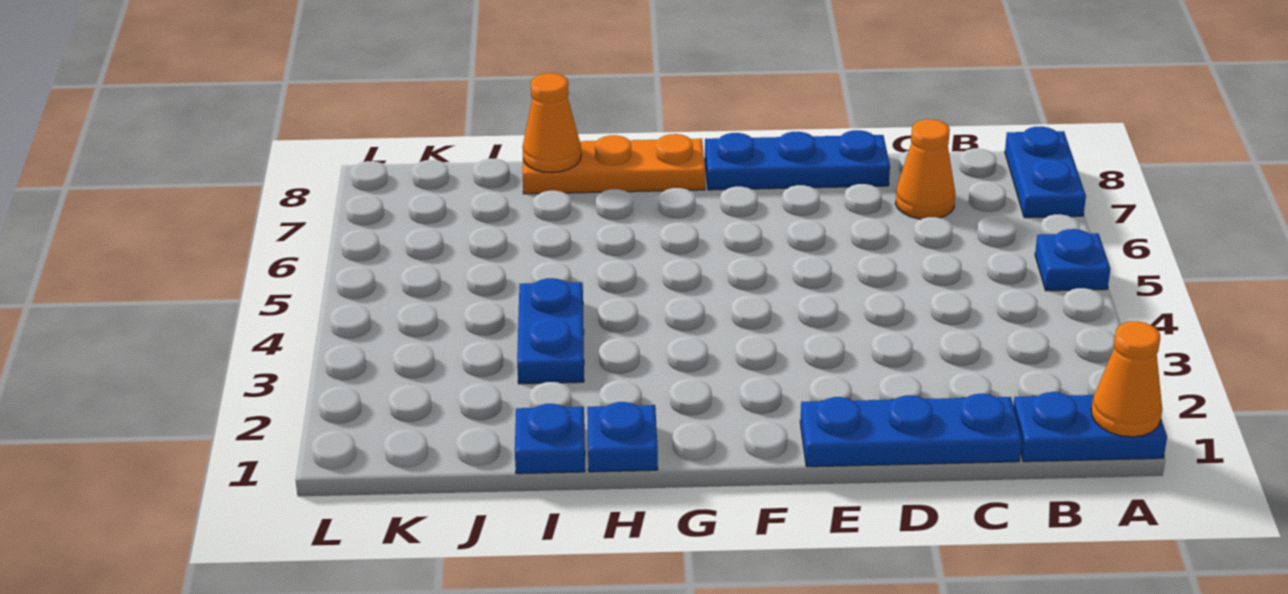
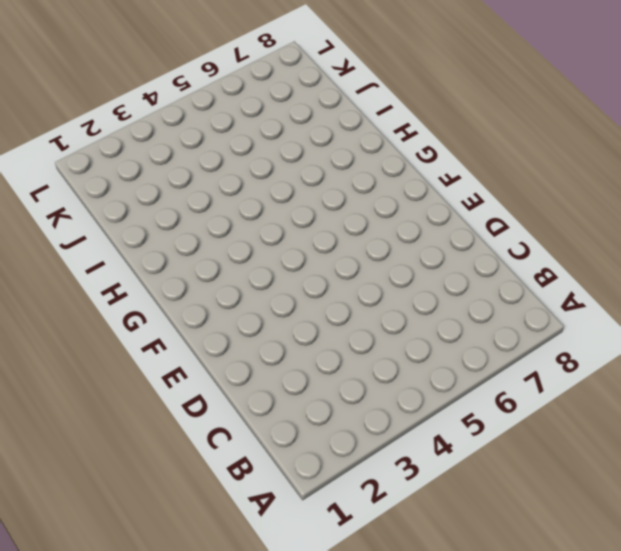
none -> blue plate A1:B1 level 1
none -> blue plate A5 level 1
none -> blue plate A7:A8 level 1

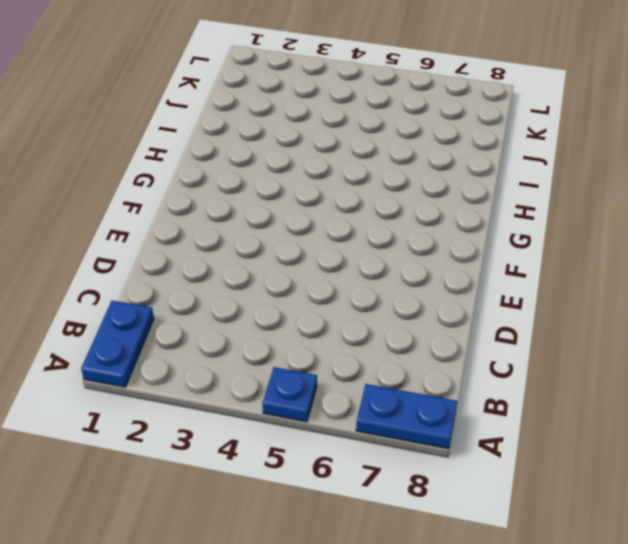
none -> blue plate C1:E1 level 1
none -> orange cone C7 level 1
none -> blue plate D8:F8 level 1

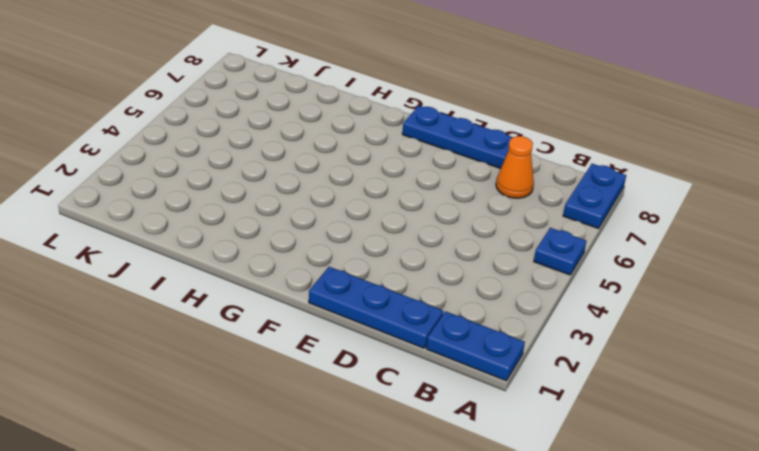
none -> orange plate G8:I8 level 1
none -> blue plate H1 level 1
none -> blue plate I1 level 1

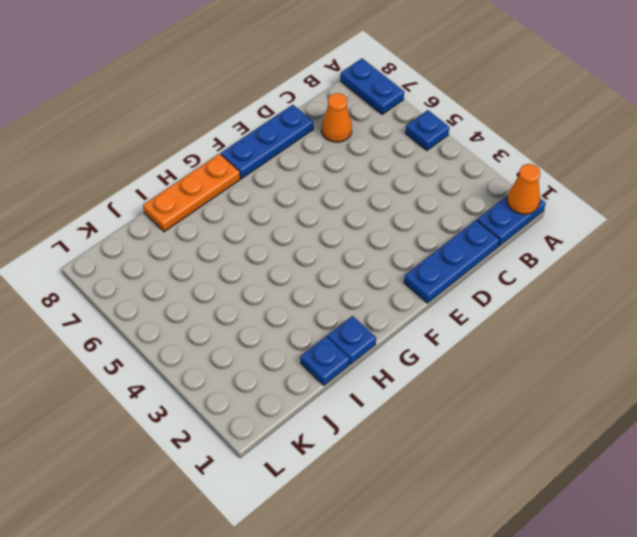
none -> blue plate I3:I4 level 1
none -> orange cone I8 level 2

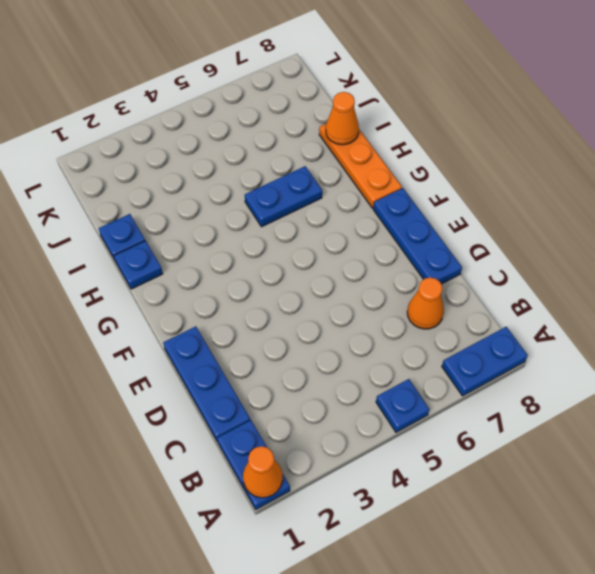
blue plate H5:H6 level 1 -> blue plate I3:I4 level 1

